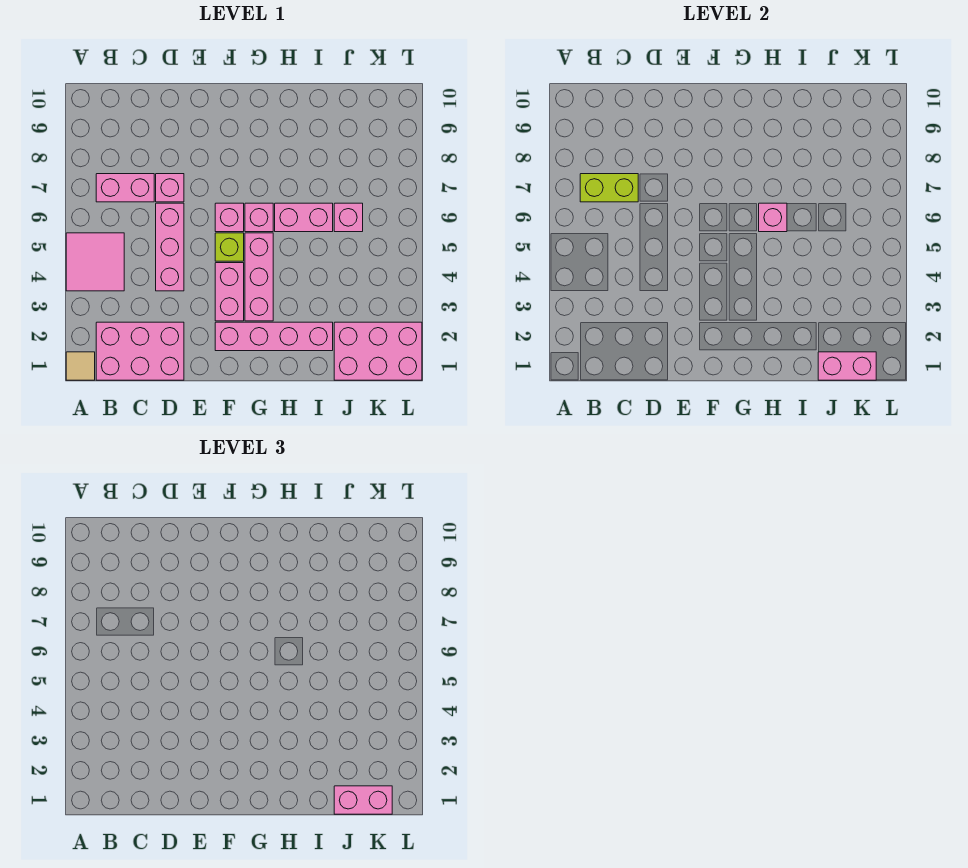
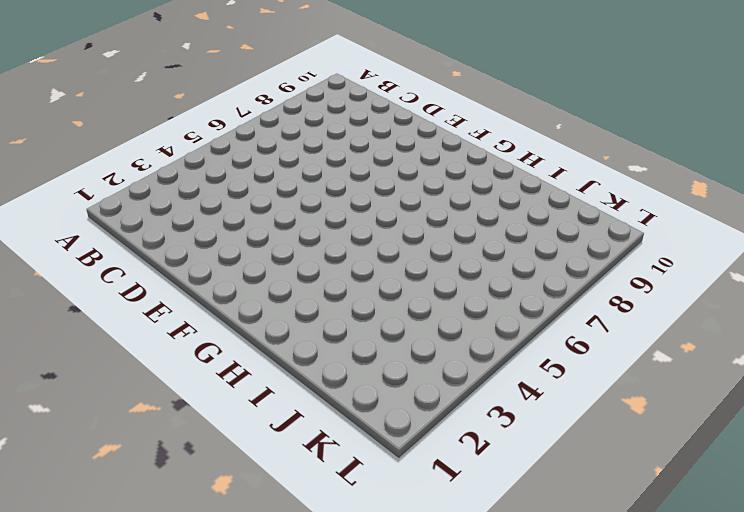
none -> tan tile A1 level 1
none -> pink tile A4:B5 level 1
none -> pink brick B1:D2 level 1

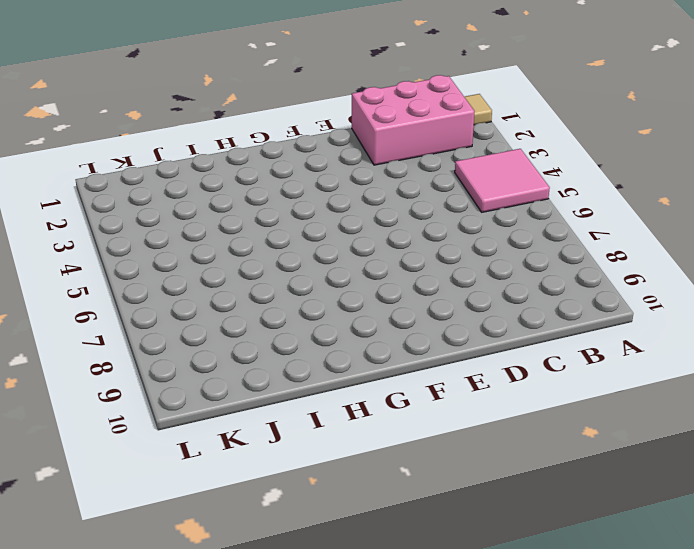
none -> pink brick B7:C7 level 1
none -> pink brick D4:D6 level 1
none -> pink brick D7 level 1

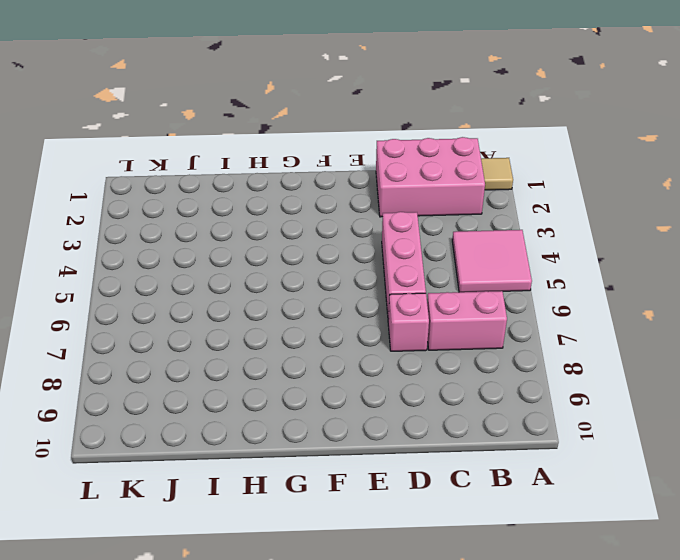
none -> pink brick F2:I2 level 1
none -> pink brick F3:F4 level 1
none -> lime brick F5 level 1

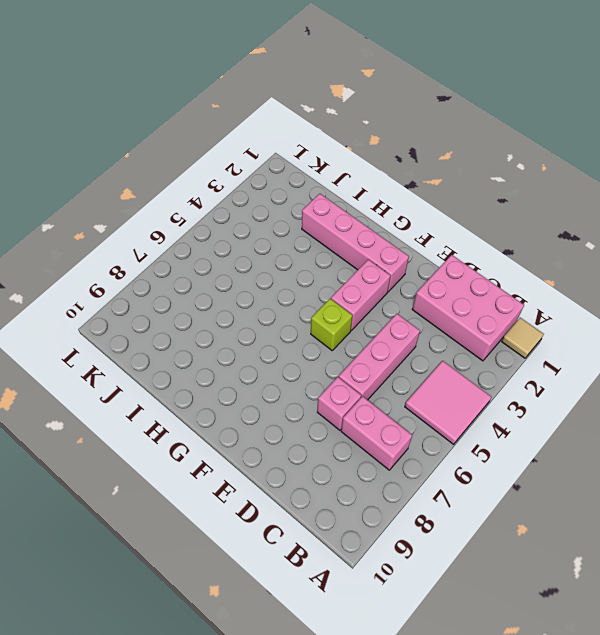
none -> pink brick F6 level 1
none -> pink brick G3:G5 level 1
none -> pink brick G6 level 1

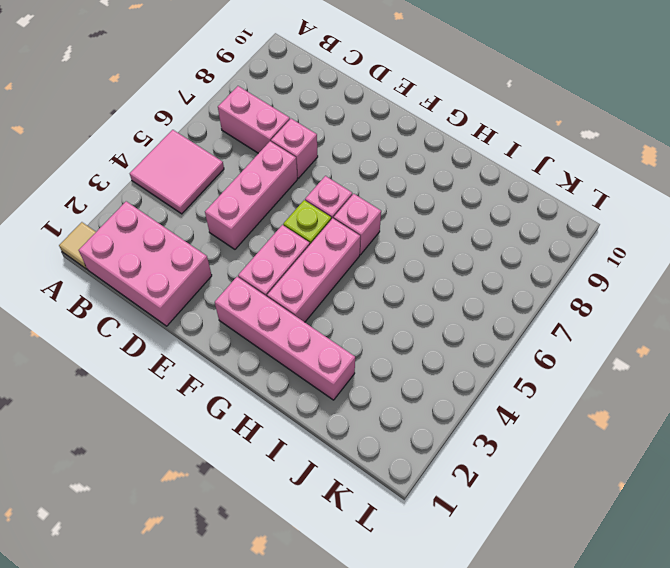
none -> pink brick H6:I6 level 1
none -> pink brick J1:L2 level 1
none -> pink brick J6 level 1

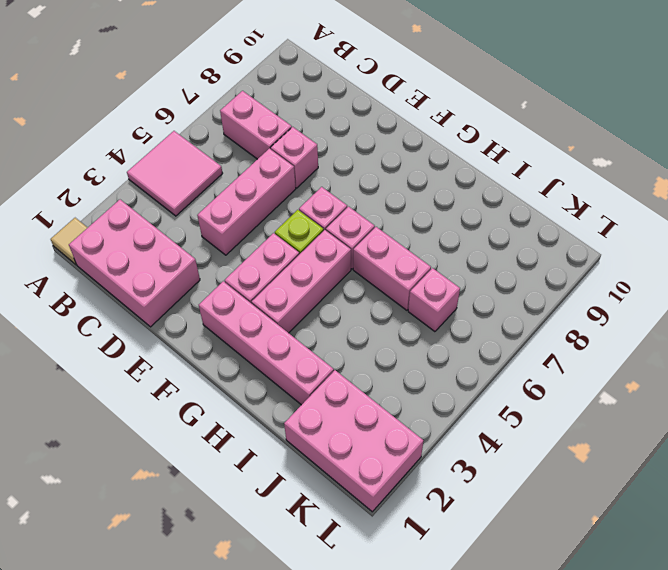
none -> lime brick B7:C7 level 2
none -> pink brick H6 level 2
none -> pink brick J1:K1 level 2

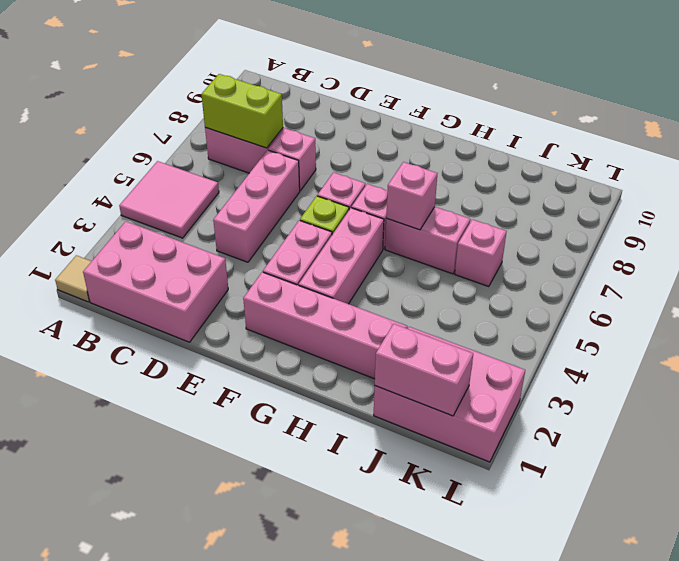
none -> pink brick J1:K1 level 3

